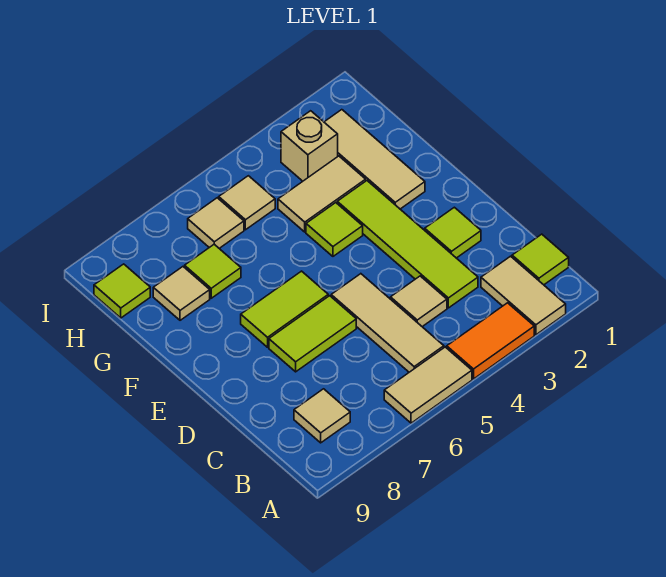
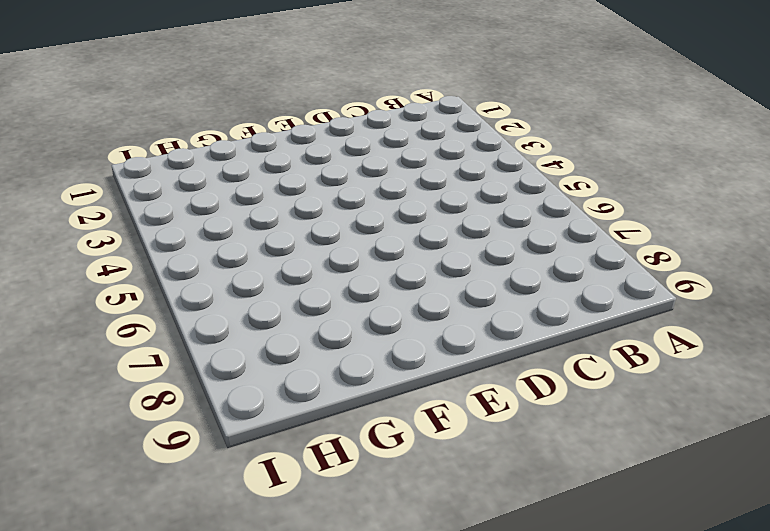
none -> tan tile A2:B2 level 1
none -> orange tile A3:A4 level 1
none -> tan tile A5:A6 level 1

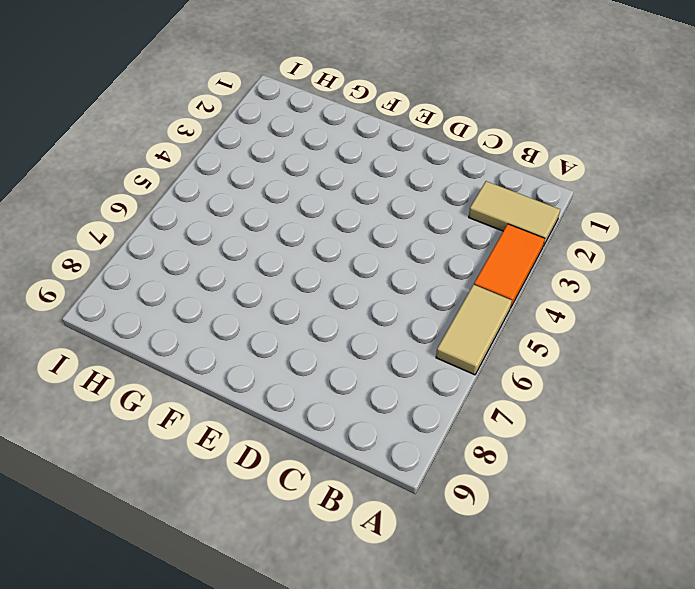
none -> lime tile B1 level 1
none -> tan tile B5:D5 level 1
none -> tan tile B8 level 1

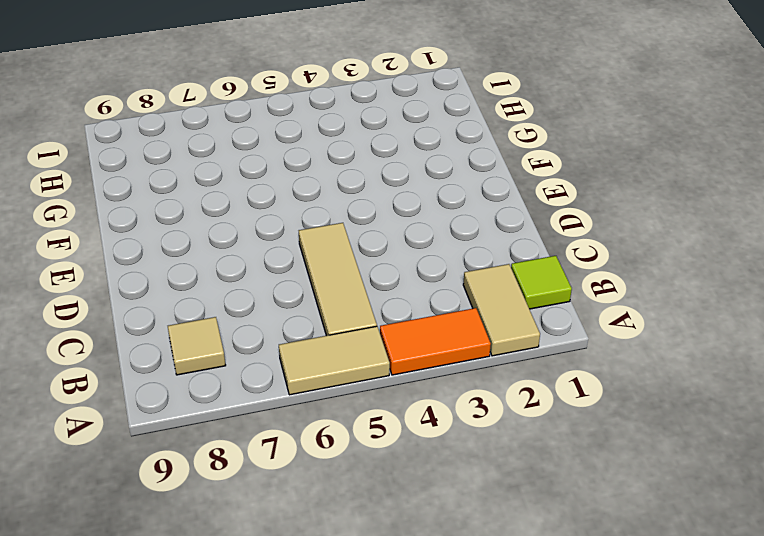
none -> lime tile C3:F3 level 1
none -> tan tile C4 level 1
none -> lime tile D2 level 1

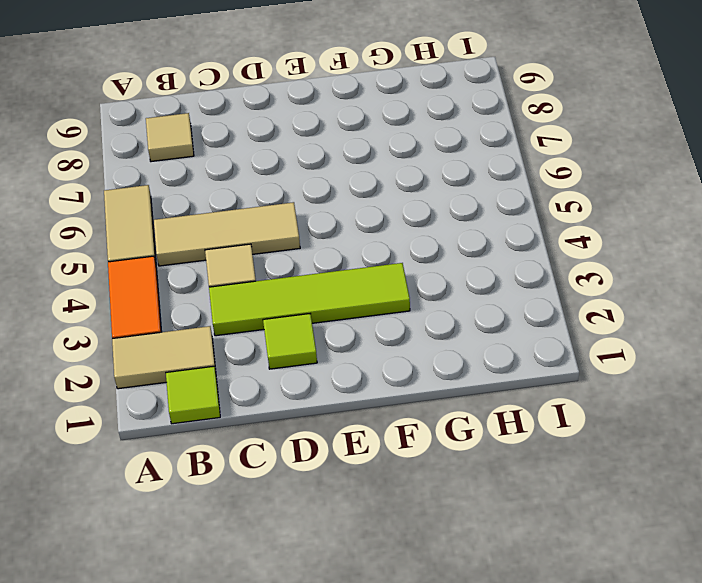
none -> lime tile D6:D7 level 1
none -> lime tile E6:E7 level 1
none -> tan tile F2:H2 level 1

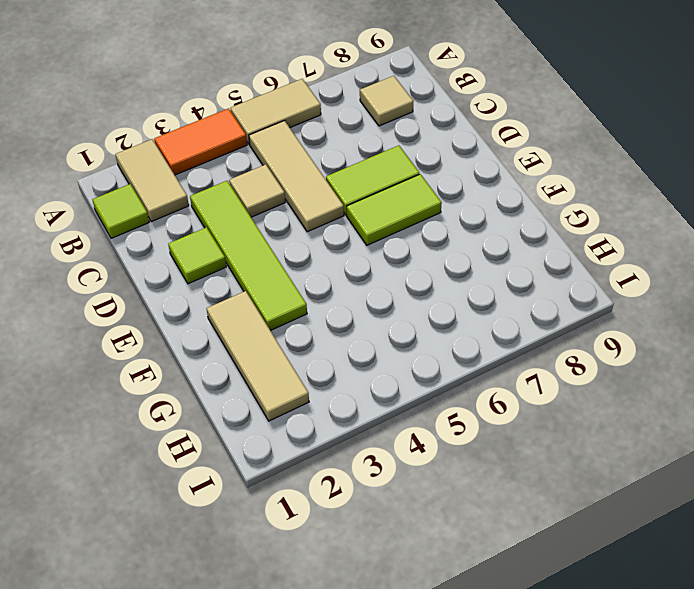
none -> lime tile F4 level 1
none -> tan tile G3:G4 level 1
none -> lime tile G7 level 1

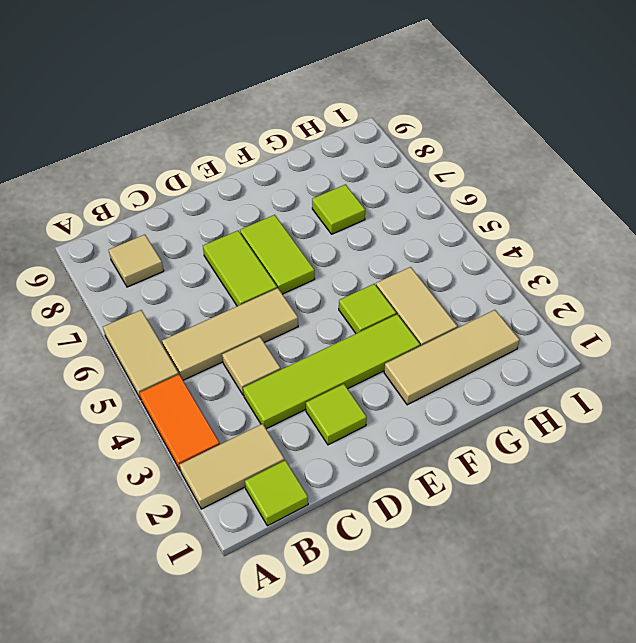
none -> tan tile G8 level 1
none -> tan brick H3 level 1
none -> tan tile H5 level 1

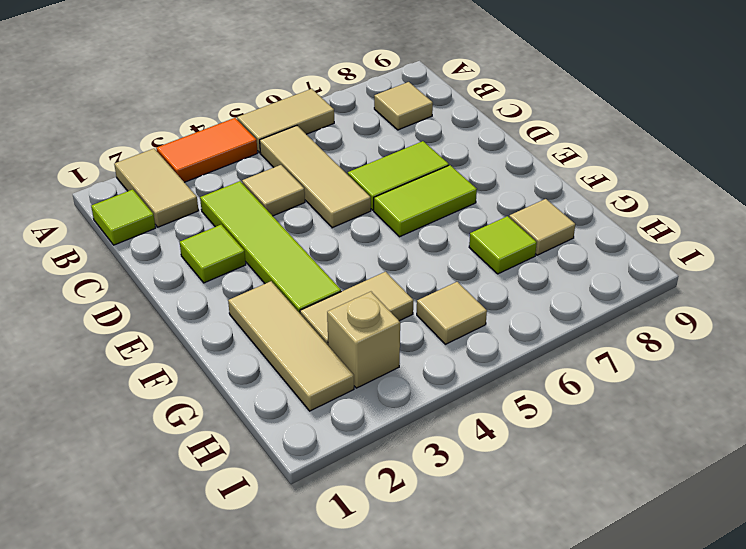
none -> lime tile F4 level 1
none -> tan tile H6 level 1
none -> lime tile H9 level 1

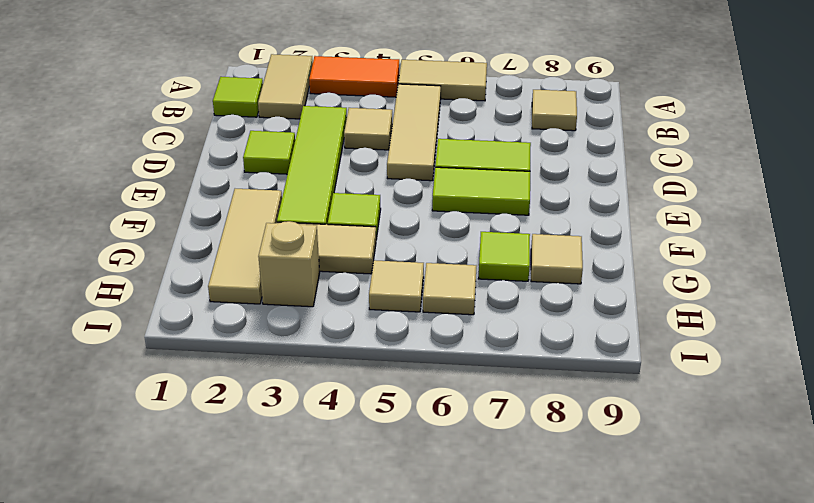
none -> lime tile H9 level 1

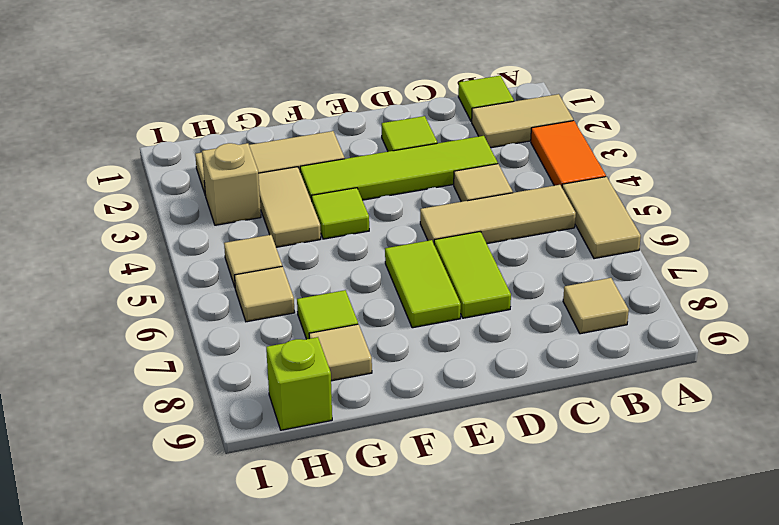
lime brick H9 level 1 -> lime tile H9 level 1

